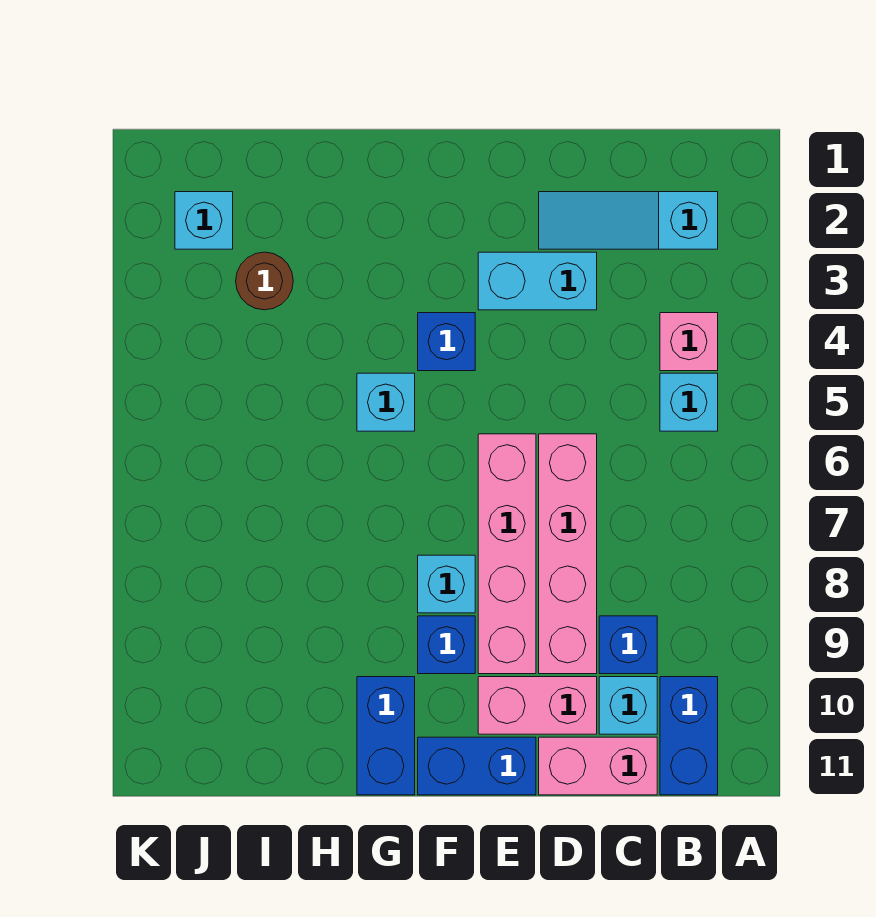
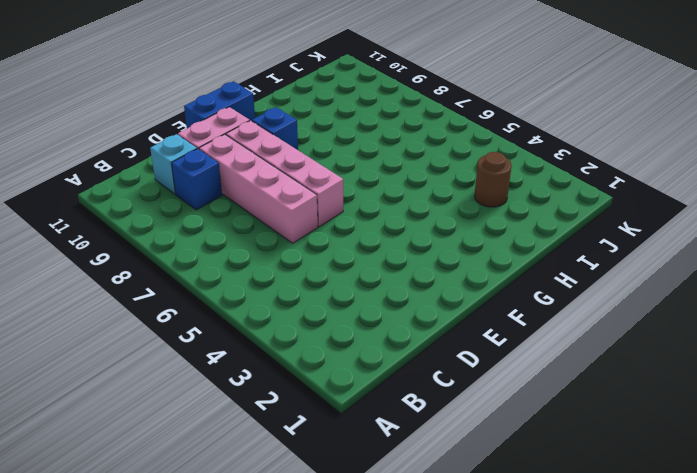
none -> cyan slope B2:D2 level 1 top B
none -> pink brick B4 level 1
none -> cyan brick B5 level 1

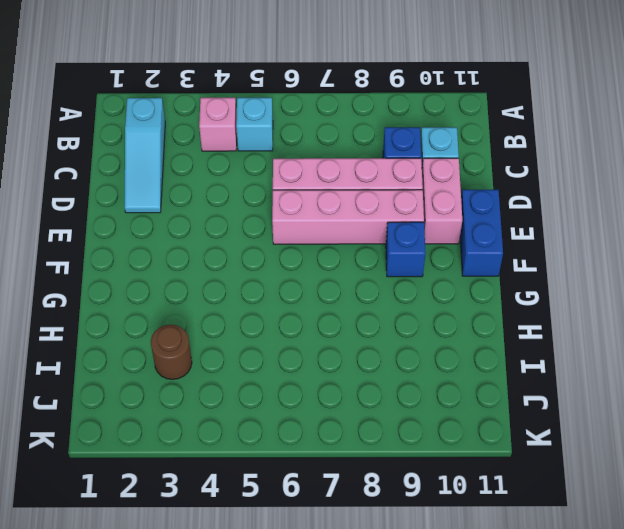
none -> blue brick B10:B11 level 1
none -> pink brick C11:D11 level 1
none -> cyan brick D3:E3 level 1

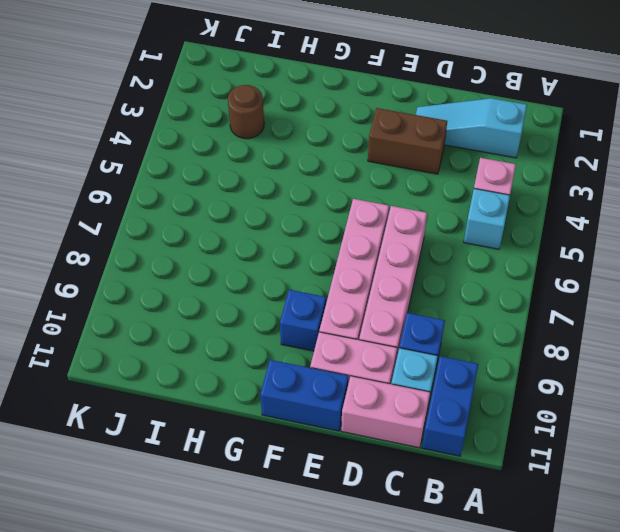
brown brick D3:E3 level 1 -> cyan brick D3:E3 level 1
none -> blue brick F4 level 1
none -> cyan brick F8 level 1
none -> cyan brick G5 level 1

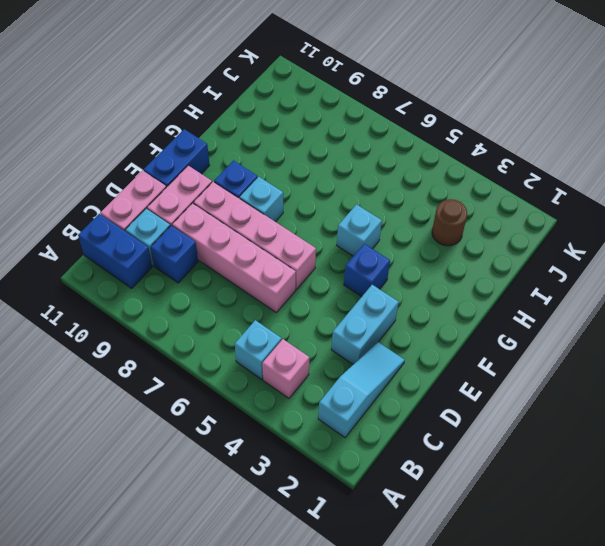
none -> blue brick G10:G11 level 1
none -> cyan brick J2 level 1

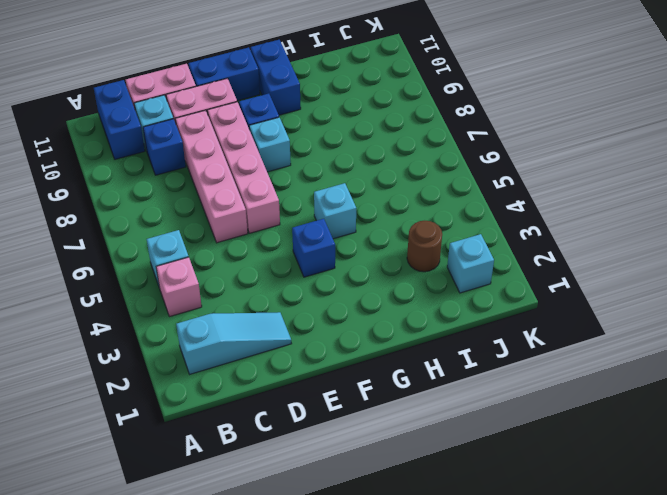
none -> cyan brick D3:E3 level 1

